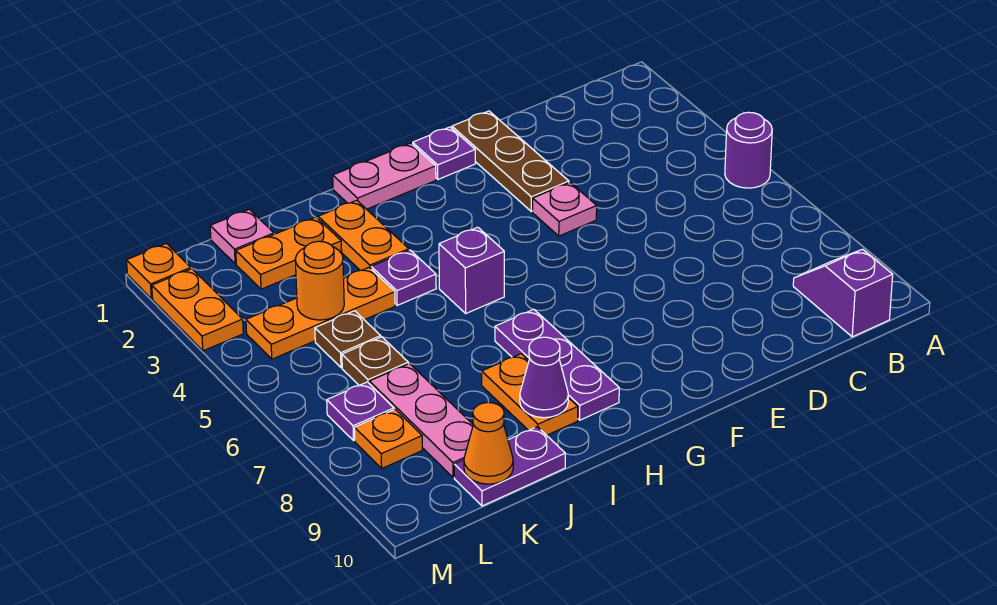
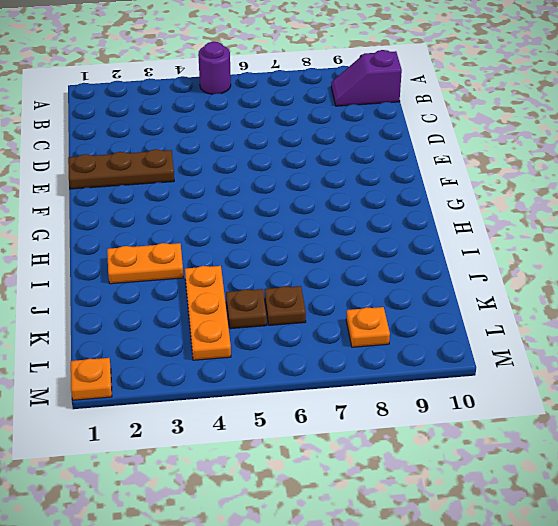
none -> pink plate E4 level 1
none -> purple plate F1 level 1
none -> pink plate G1:H1 level 1

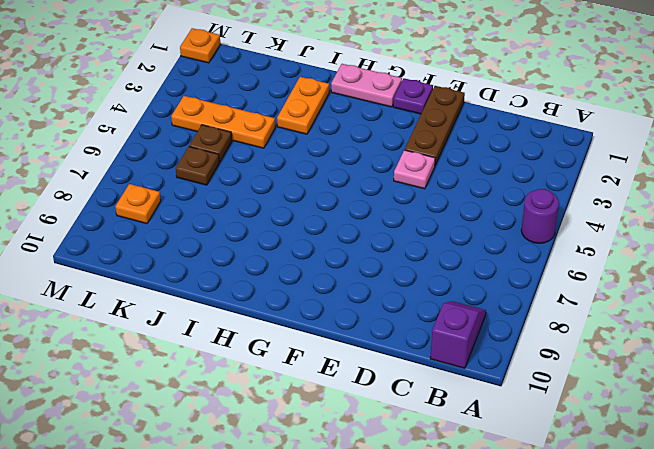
none -> purple brick H5 level 1
none -> purple plate H7:H9 level 1
none -> purple plate I4 level 1

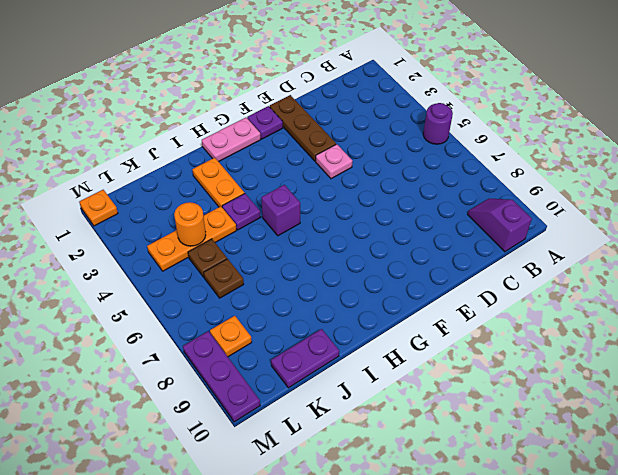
purple plate M8:M10 level 1 -> purple plate H7:H9 level 1
none -> orange plate I8:I9 level 1
none -> orange plate J2:K2 level 1
none -> pink plate K1 level 1

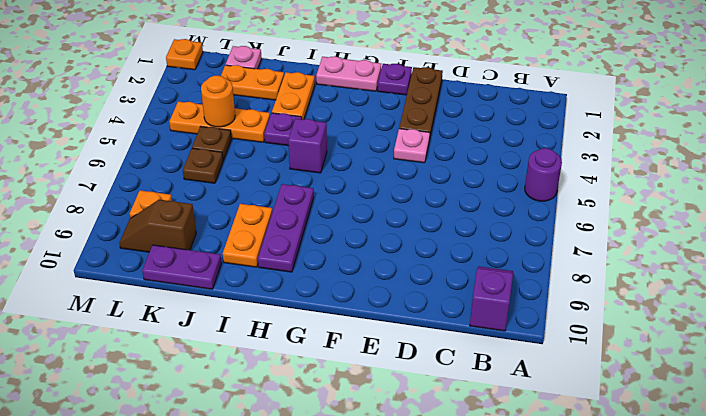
brown slope K9:L9 level 1 top K -> pink plate K7:K9 level 1
none -> purple plate L7 level 1
none -> orange plate M2:M3 level 1
none -> purple cone I9 level 2

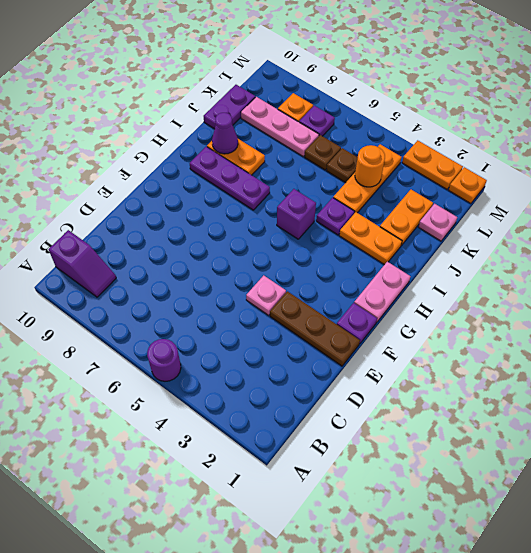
none -> orange cone K10 level 2

